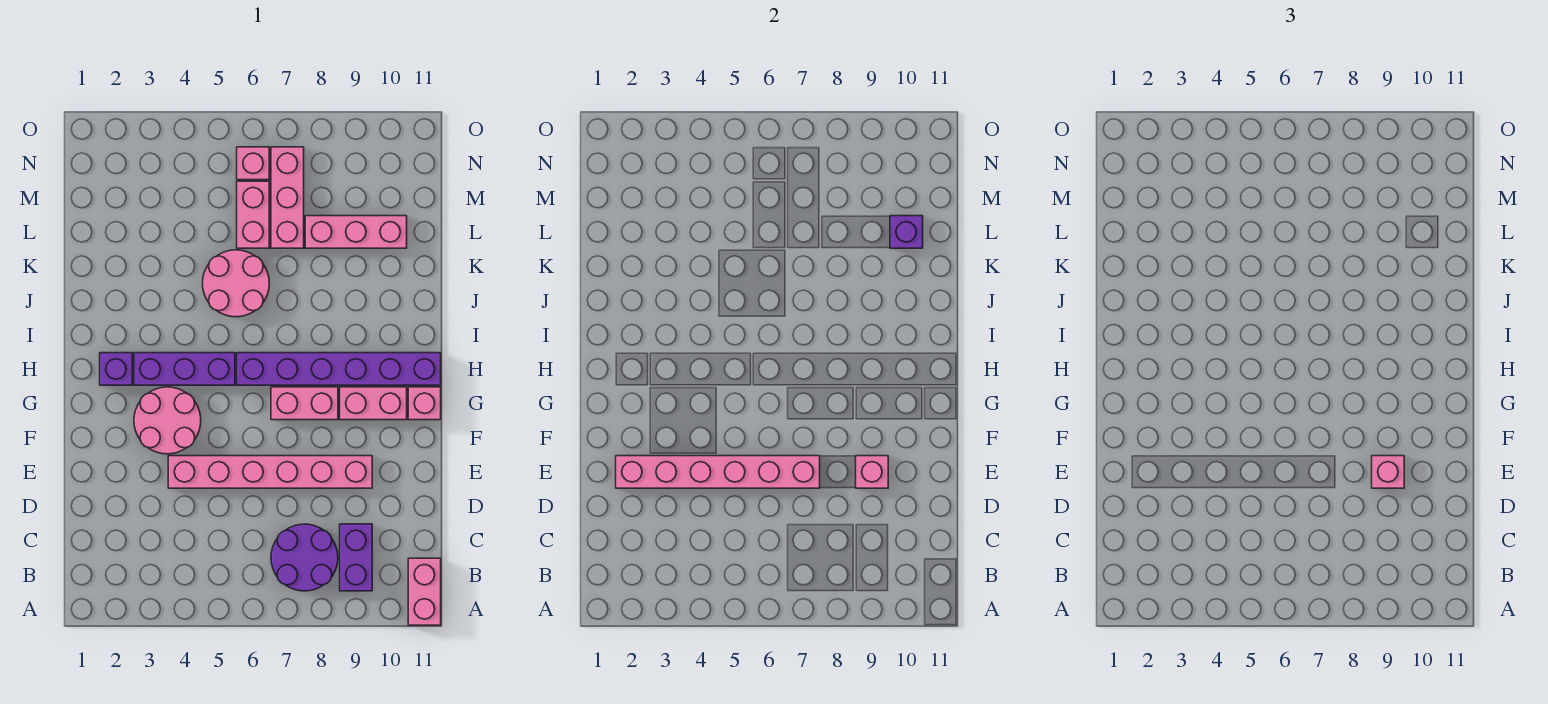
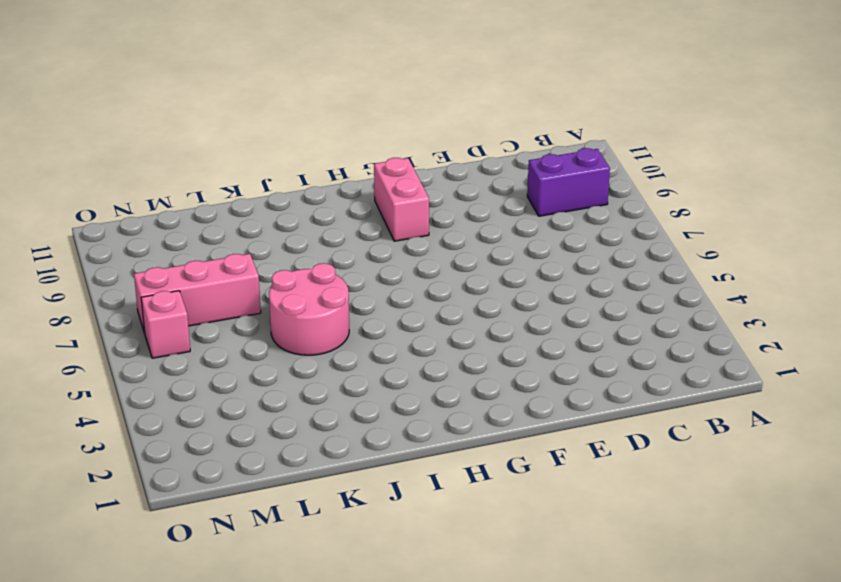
none -> pink brick A11:B11 level 1
none -> purple round brick B7:C8 level 1
none -> pink brick E4:E9 level 1

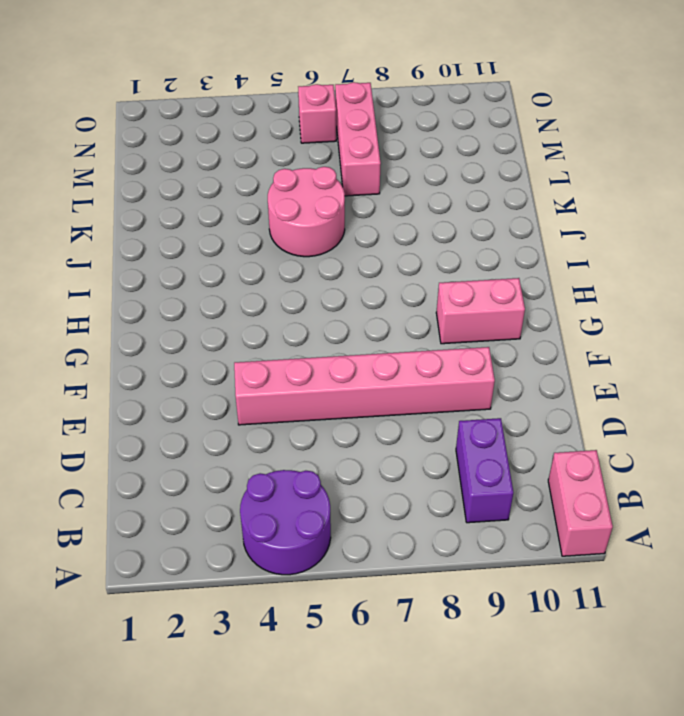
purple round brick A4:B5 level 1 -> purple round brick B7:C8 level 1
none -> pink round brick F3:G4 level 1
none -> pink brick G7:G8 level 1
none -> pink brick G11 level 1

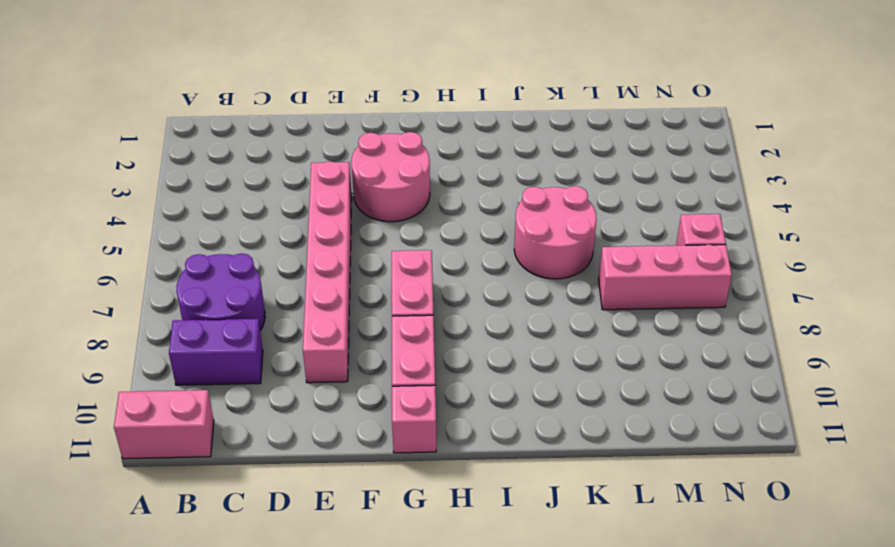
none -> purple brick H2 level 1
none -> purple brick H3:H5 level 1
none -> purple brick H6:H11 level 1

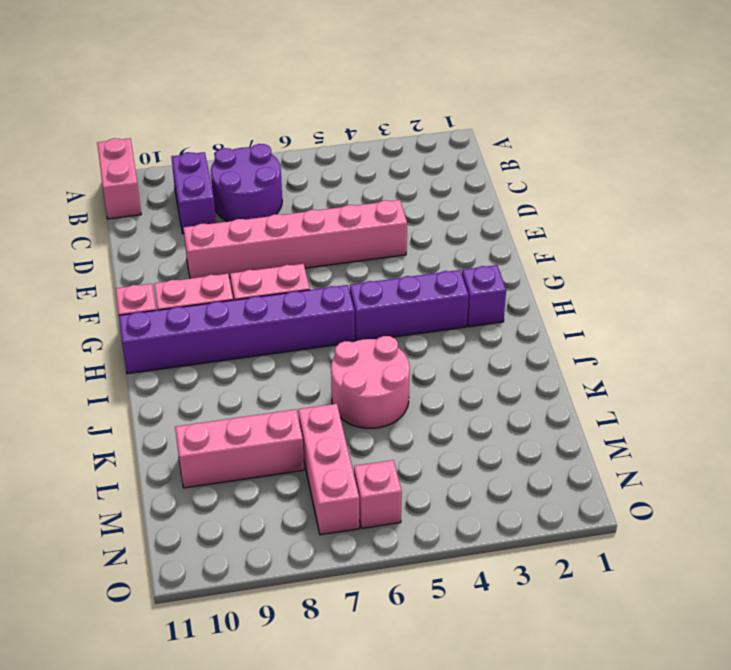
none -> pink round brick F3:G4 level 1
none -> pink brick L6:M6 level 1
none -> pink brick E2:E7 level 2

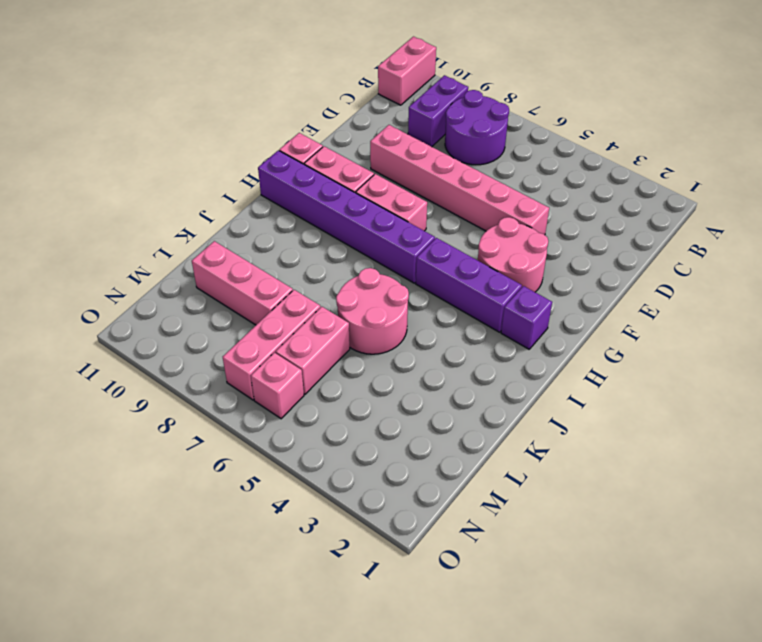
none -> pink brick E2:E7 level 2
none -> pink brick E9 level 2
none -> purple brick L10 level 2

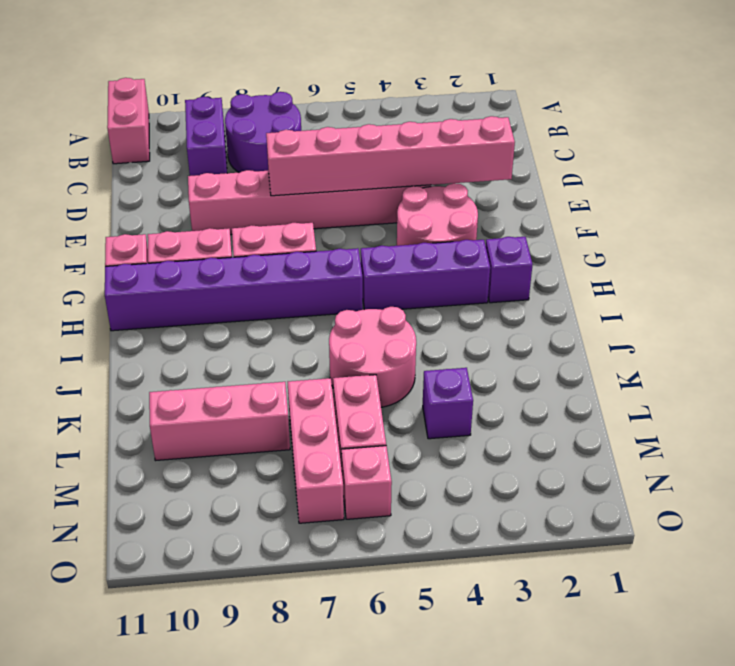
purple brick L4 level 1 -> purple brick L10 level 2
none -> pink brick E9 level 2
none -> pink brick E9 level 3

